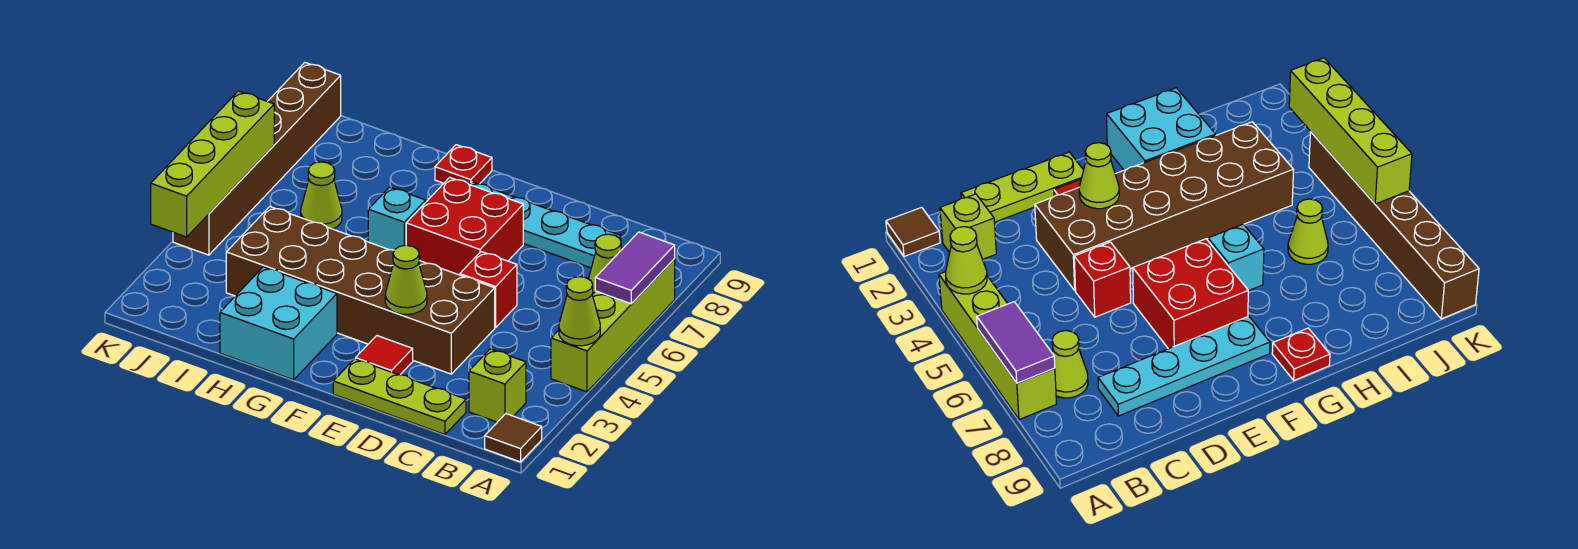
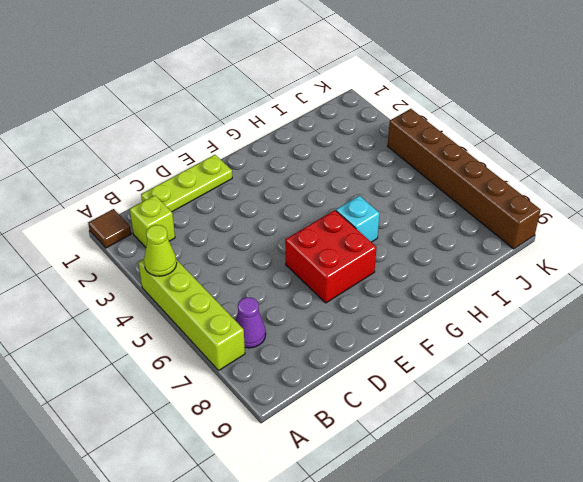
purple cone B7 level 1 -> lime cone B7 level 1
none -> cyan plate C8:F8 level 1
none -> brown brick D3:I4 level 1
none -> red brick D5 level 1

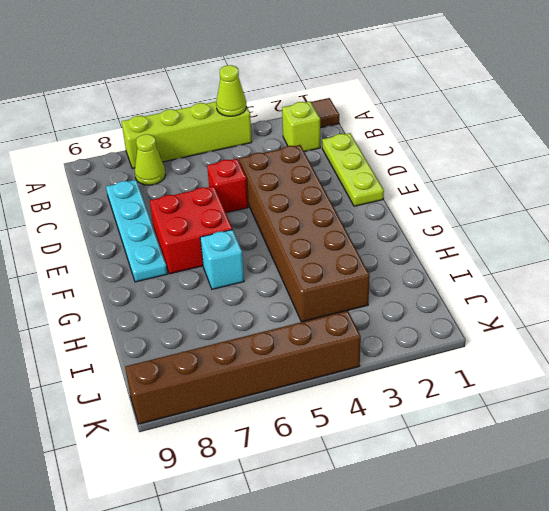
none -> red tile E2 level 1
none -> cyan brick G1:H2 level 1
none -> red plate G9 level 1

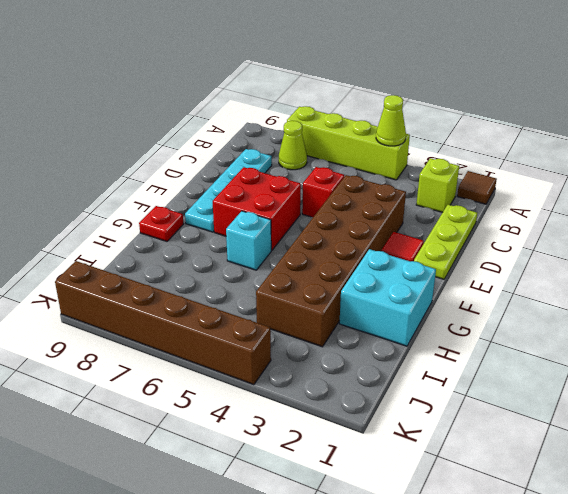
none -> lime cone I6 level 1
none -> purple tile A6:A7 level 2
none -> lime cone E3 level 2

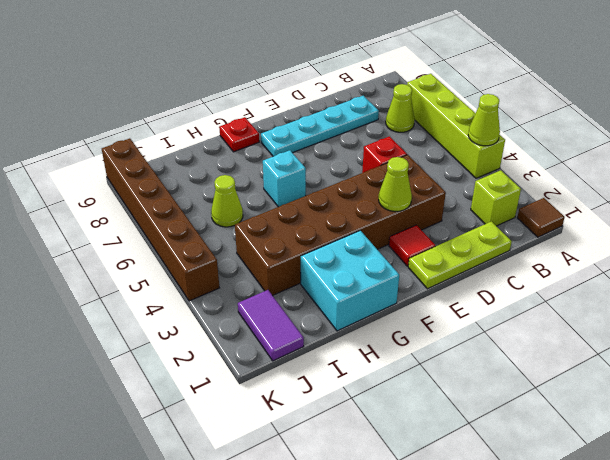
purple tile J1:J2 level 1 -> purple tile A6:A7 level 2
none -> red brick E6:F7 level 1
none -> lime brick K3:K6 level 2

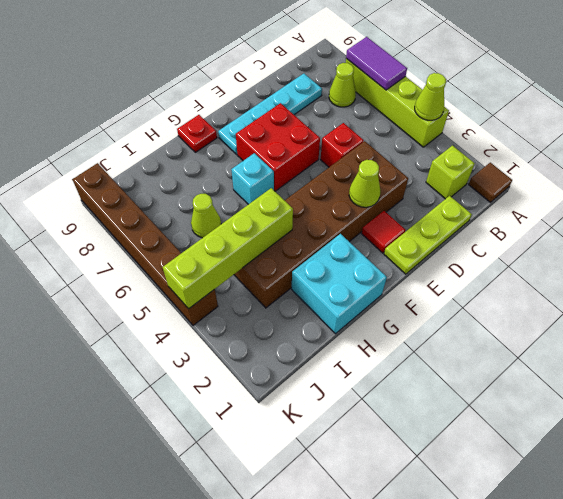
lime brick H4:K4 level 2 -> lime brick K3:K6 level 2

